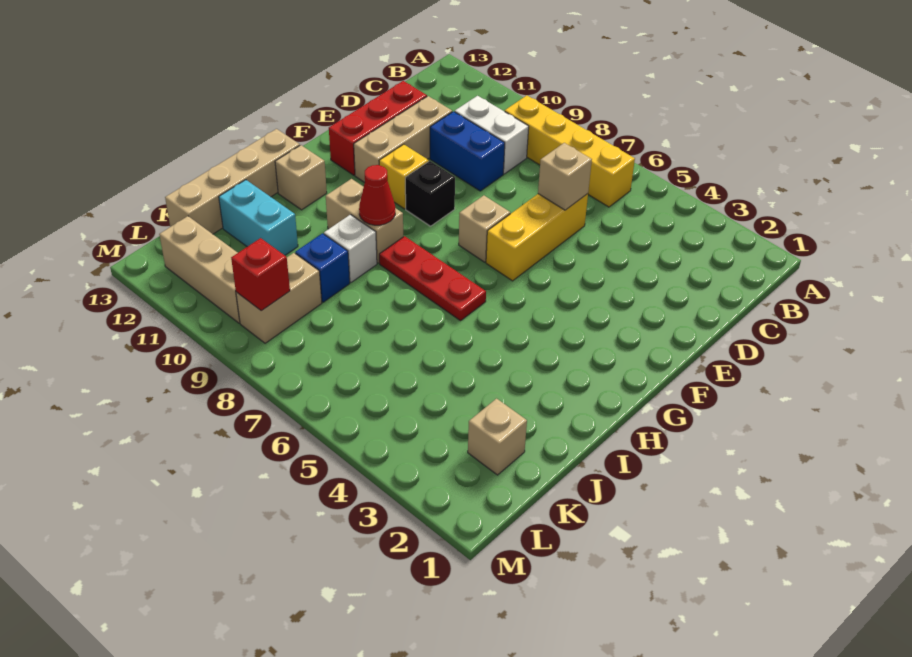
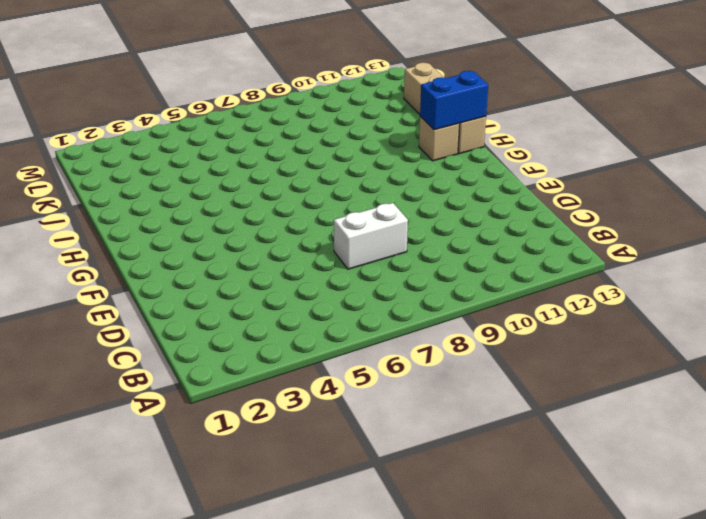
white brick D7:D8 level 1 -> white brick C9:C10 level 1
blue brick H12:H13 level 2 -> blue brick D9:D10 level 1
none -> yellow brick B6:B9 level 1
none -> yellow brick D6:F6 level 1
none -> tan brick D11:F11 level 1

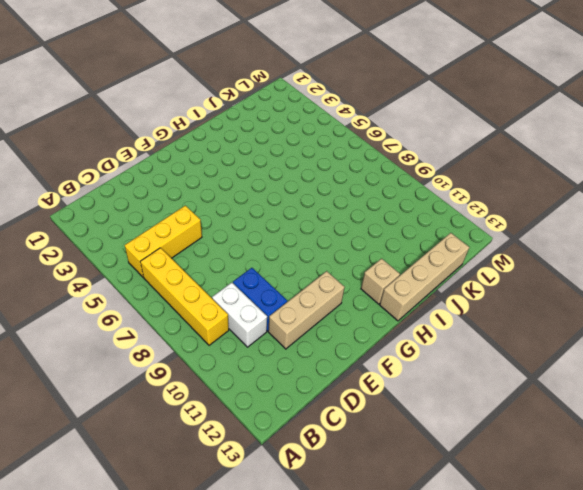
yellow brick B5:D5 level 1 -> yellow brick D6:F6 level 1
none -> red brick D12:F12 level 1
none -> tan brick F7 level 1
none -> black brick F9 level 1

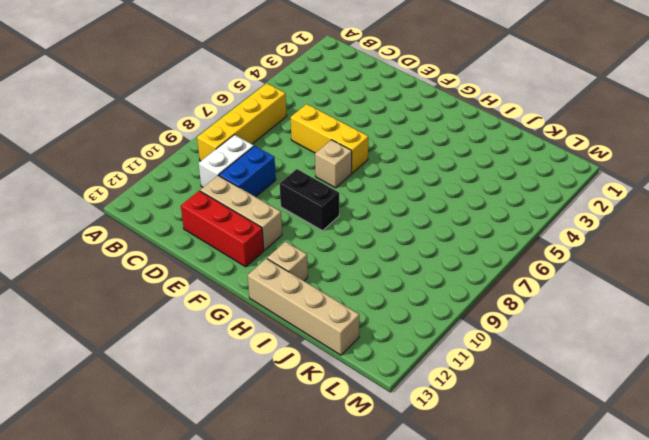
black brick F9:G9 level 1 -> black brick F9 level 1
none -> yellow brick F10 level 1
none -> red plate H6:H8 level 1
none -> tan brick H9:H10 level 1

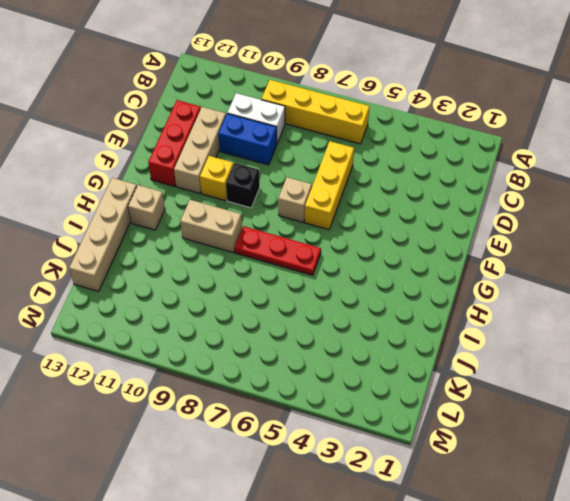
none -> white brick I9 level 1
none -> blue brick J9 level 1
none -> cyan brick J11:J12 level 1

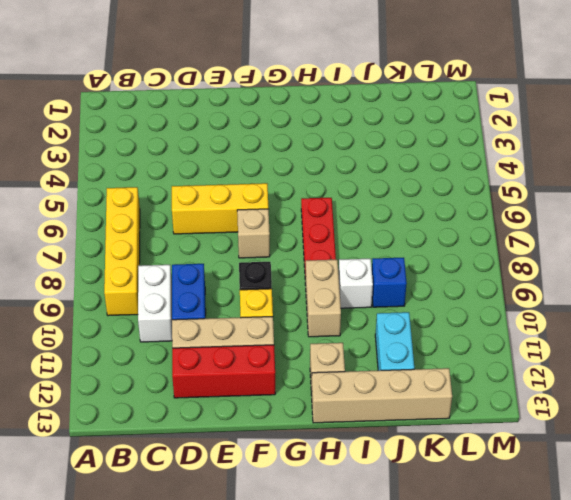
none -> tan brick K2 level 1
none -> tan brick K9:L9 level 1
none -> tan brick L10:L12 level 1

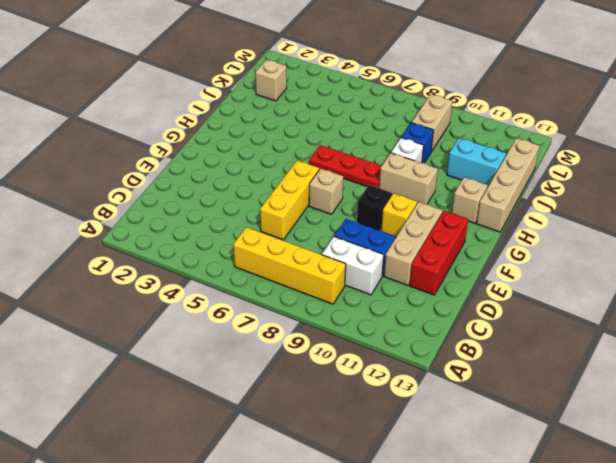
none -> tan brick L10:L12 level 1
none -> tan brick D6 level 2
none -> red cone H9 level 2

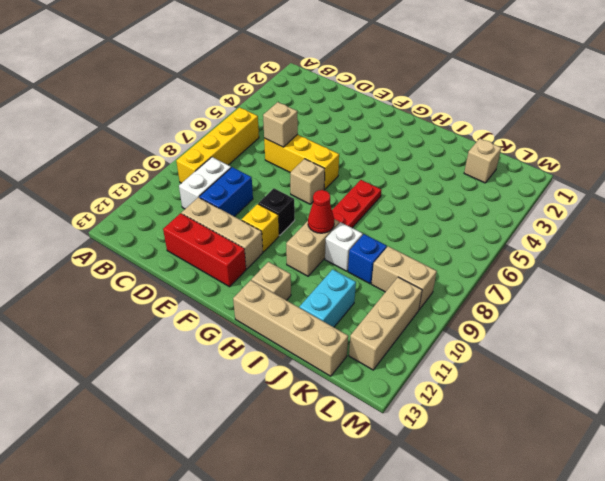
none -> red brick L9 level 2

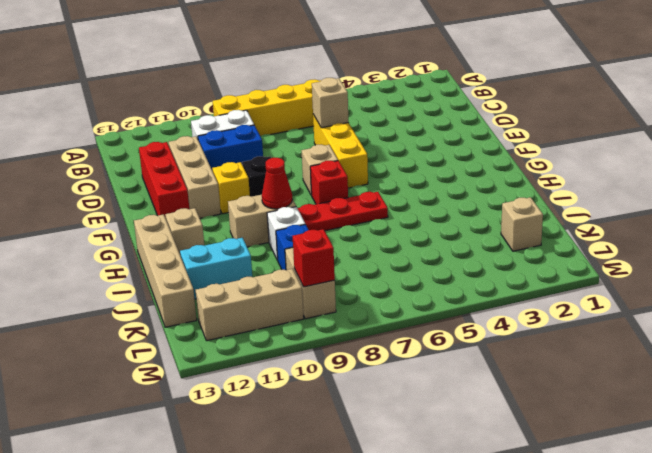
red brick G7 level 1 -> none

